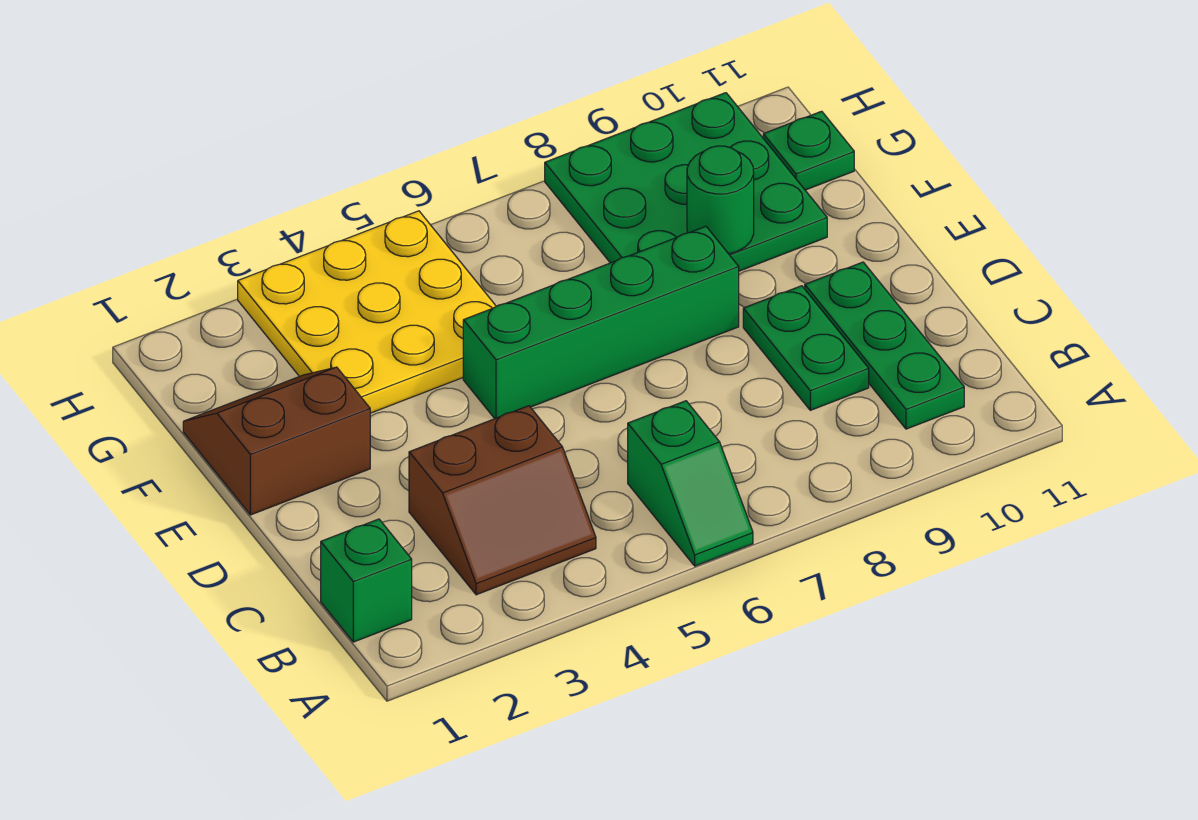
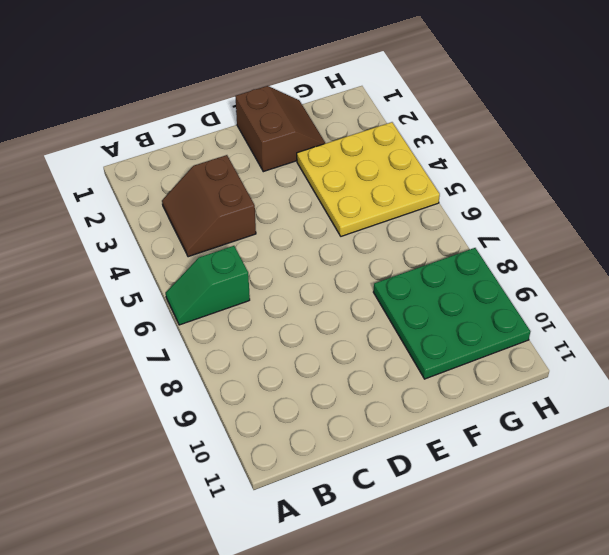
none -> green brick B1 level 1
none -> green plate B10:D10 level 1

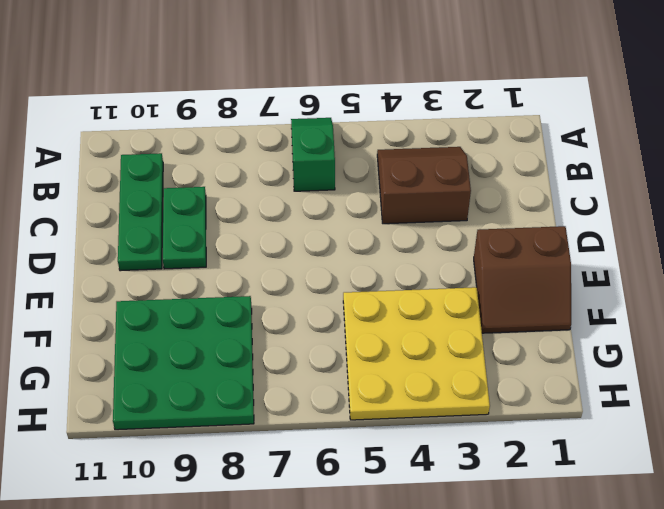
none -> green brick B1 level 1
none -> green brick E5:E8 level 1

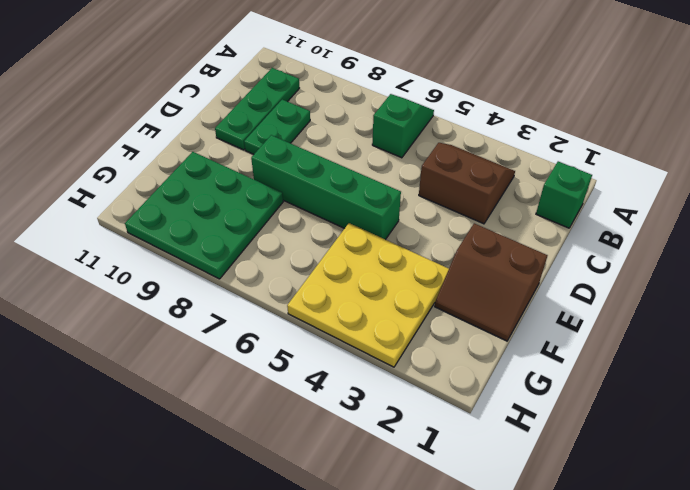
none -> green plate G11 level 1
none -> green round brick F9 level 2

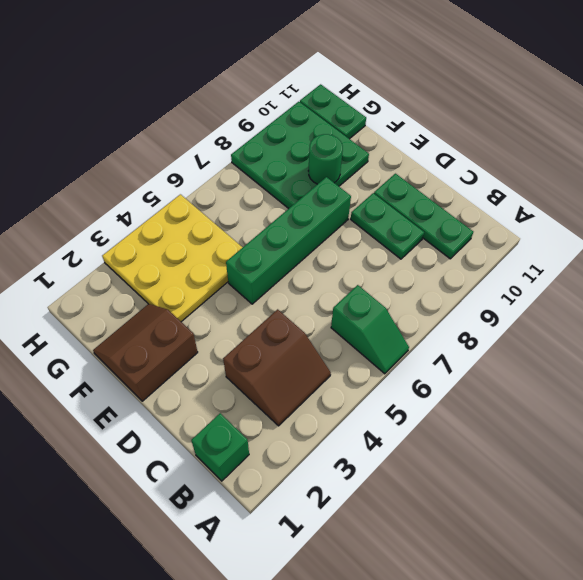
green plate G11:H11 level 1 -> green plate G11 level 1

